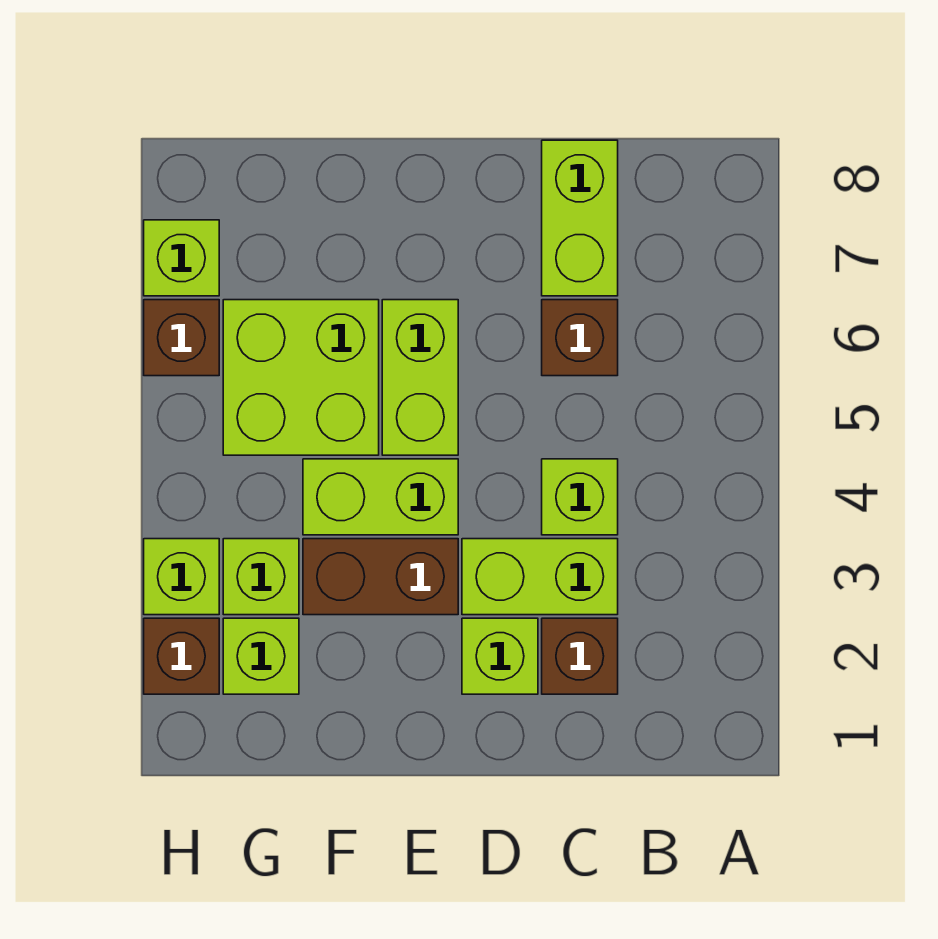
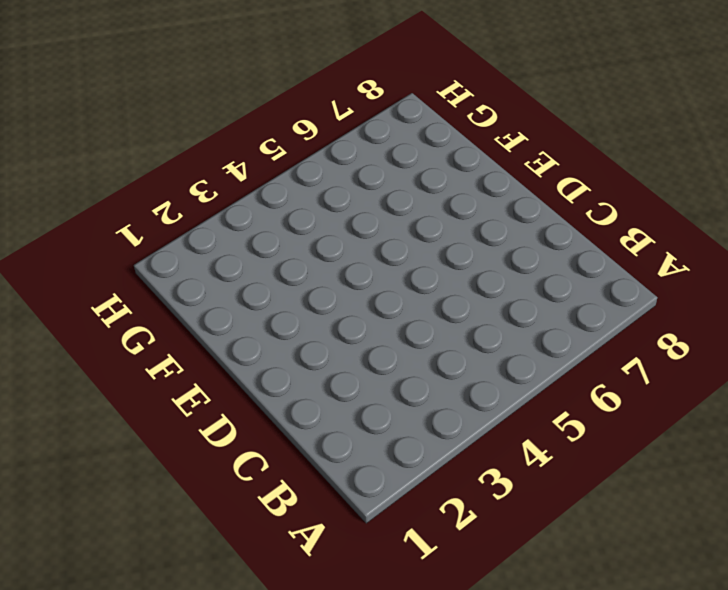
none -> brown brick C2 level 1
none -> lime brick C3:D3 level 1
none -> lime brick C4 level 1

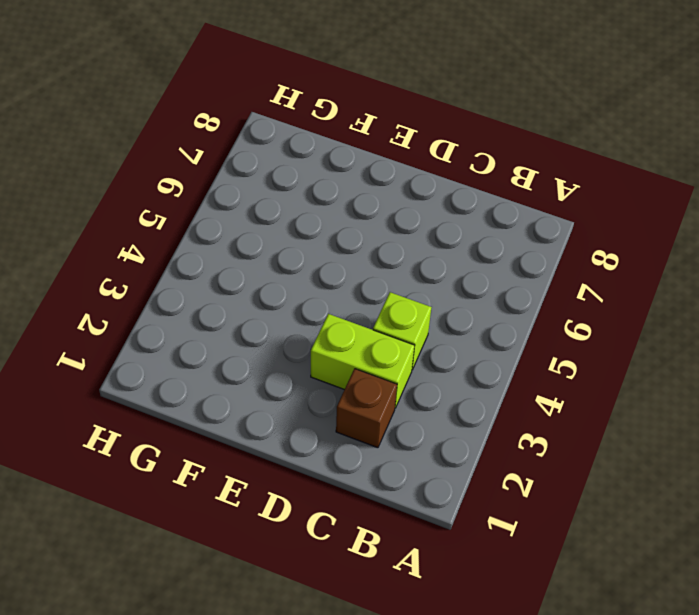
none -> brown brick C6 level 1
none -> lime brick C7:C8 level 1
none -> lime brick D2 level 1

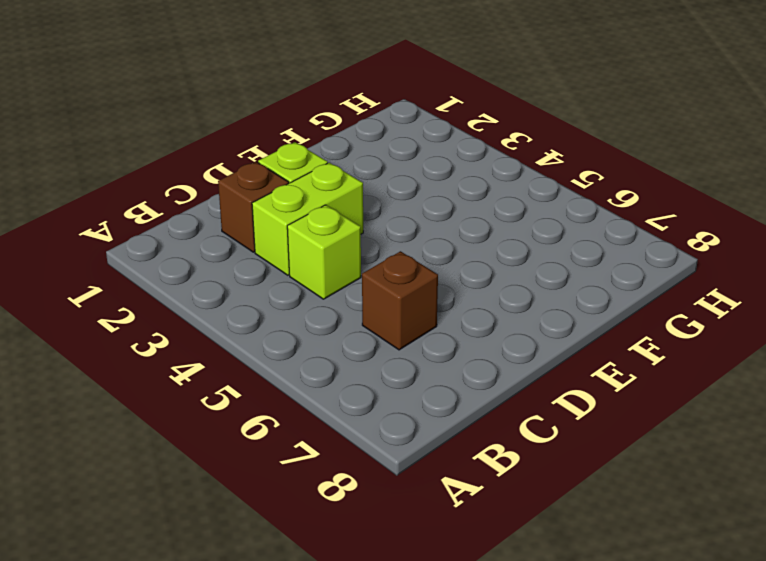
none -> lime brick C7:C8 level 1
none -> brown brick E3:F3 level 1
none -> lime brick E4:F4 level 1

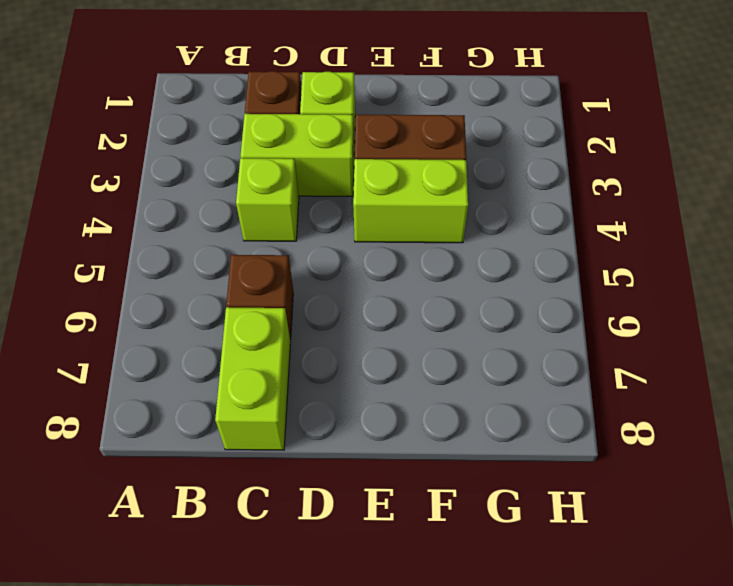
none -> lime brick E5:E6 level 1
none -> lime brick F5:G6 level 1
none -> lime brick G2 level 1

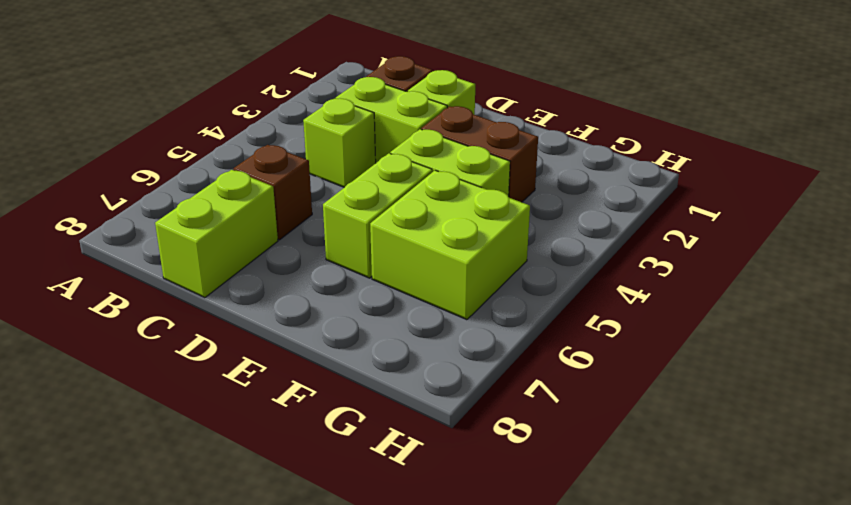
none -> lime brick G2 level 1
none -> lime brick G3 level 1
none -> brown brick H2 level 1

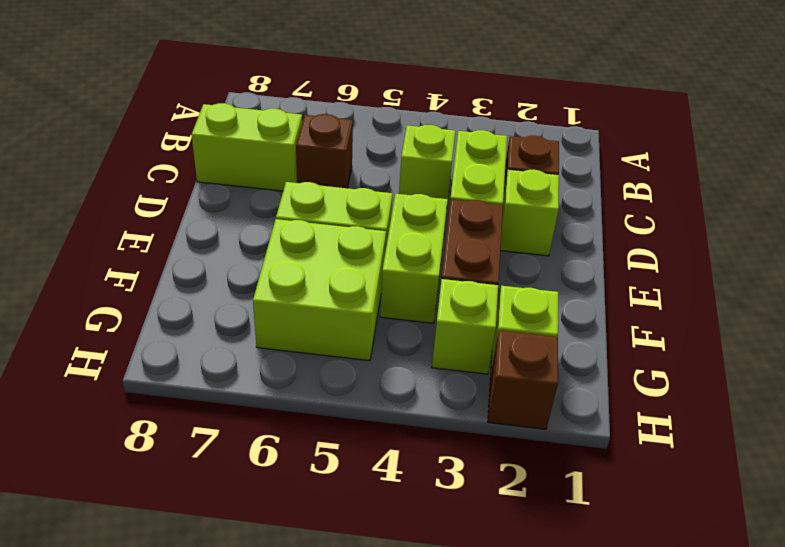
none -> lime brick H3 level 1
none -> brown brick H6 level 1
none -> lime brick H7 level 1

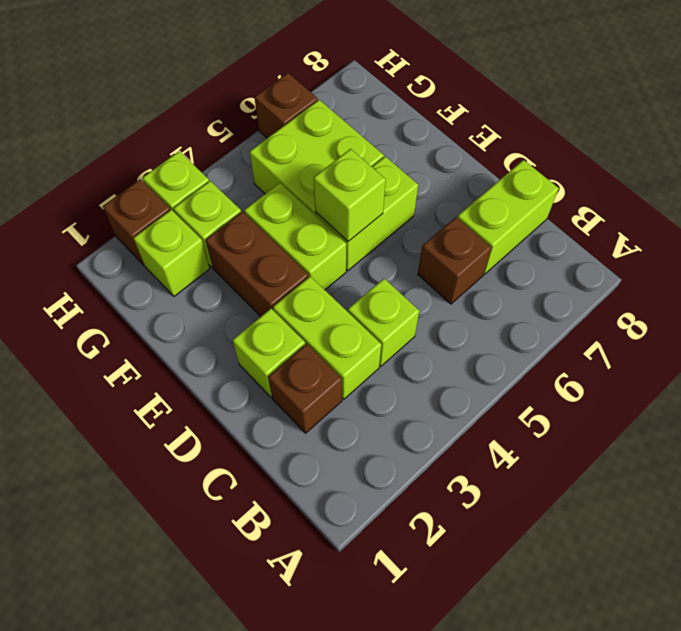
lime brick E5 level 2 -> lime brick H7 level 1

